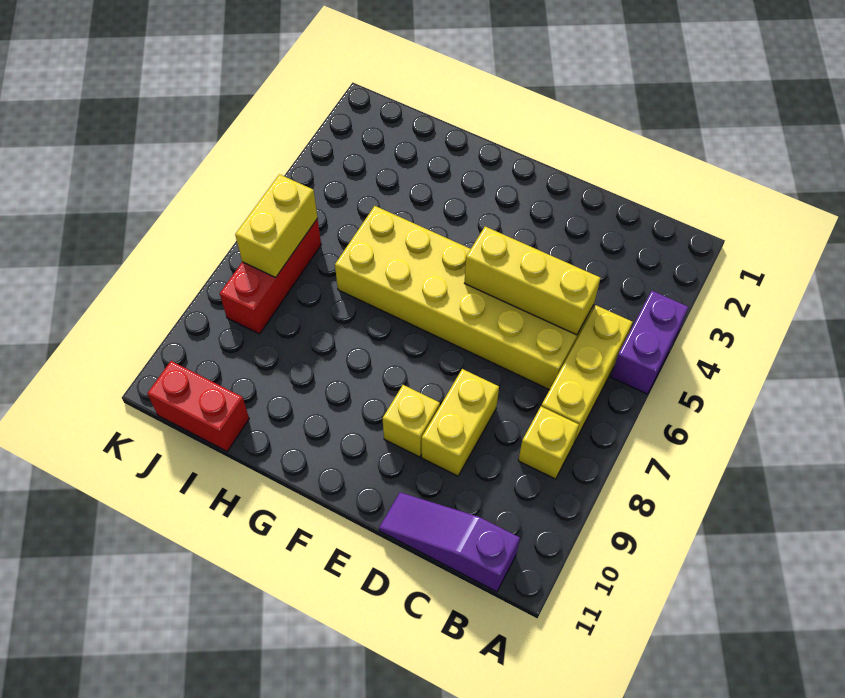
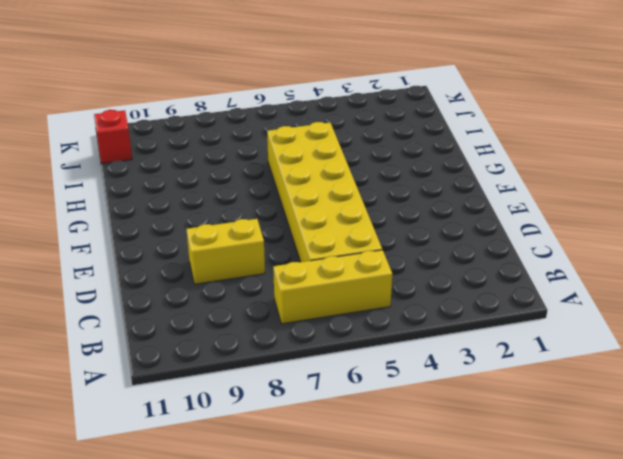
red brick J11 level 1 -> red brick I11:J11 level 1
none -> purple brick A4:A5 level 1
none -> yellow brick B8 level 1

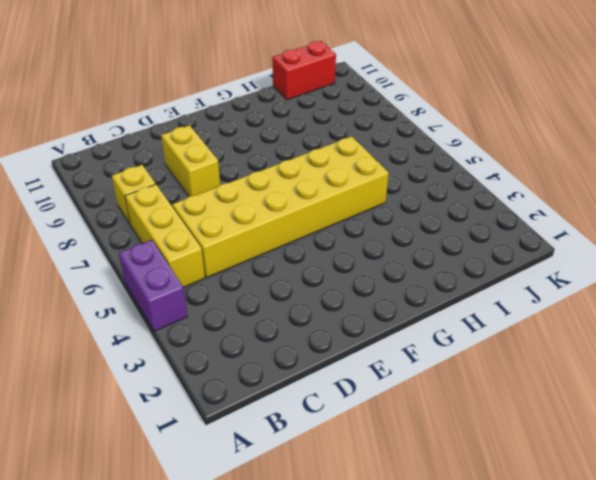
none -> purple slope B11:D11 level 1 top B
none -> yellow brick E9 level 1

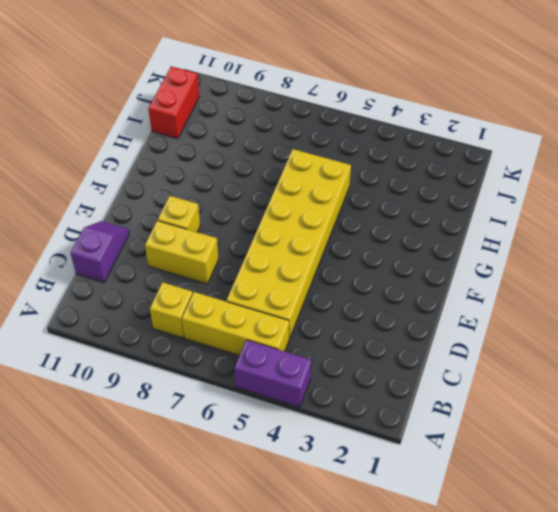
purple slope C11:D11 level 1 top C -> purple slope B11:D11 level 1 top B
none -> red brick J6:J8 level 1
none -> yellow brick C5:E5 level 2

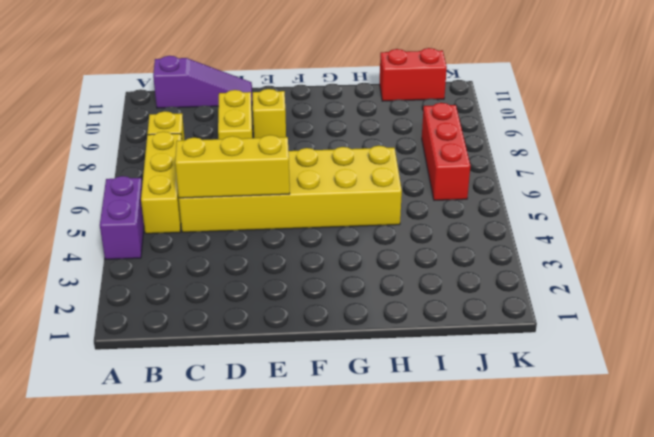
none -> yellow brick J6:J7 level 2

